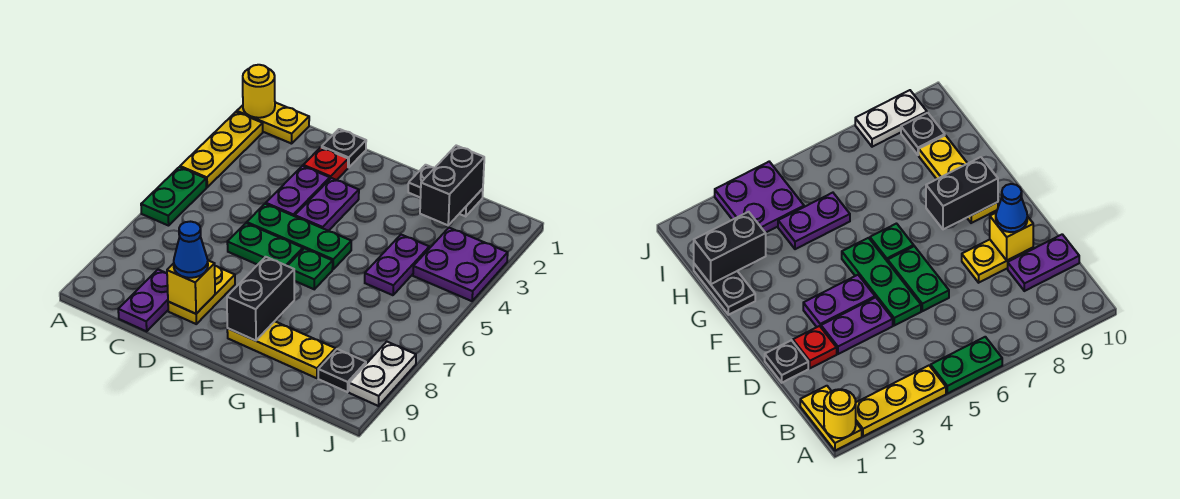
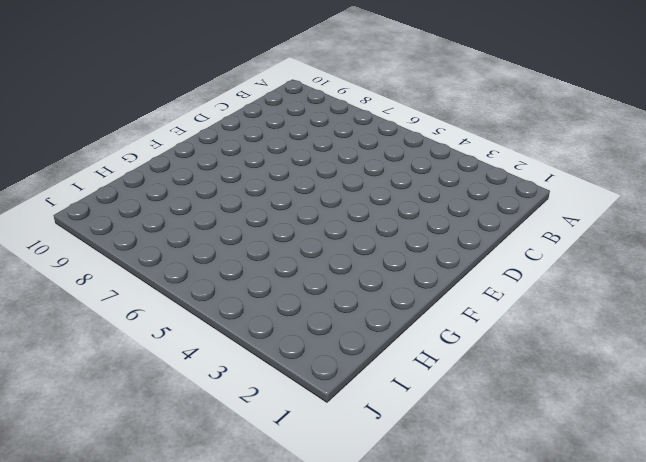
none -> yellow plate A1:B1 level 1
none -> yellow plate A2:A4 level 1
none -> green plate A5:A6 level 1

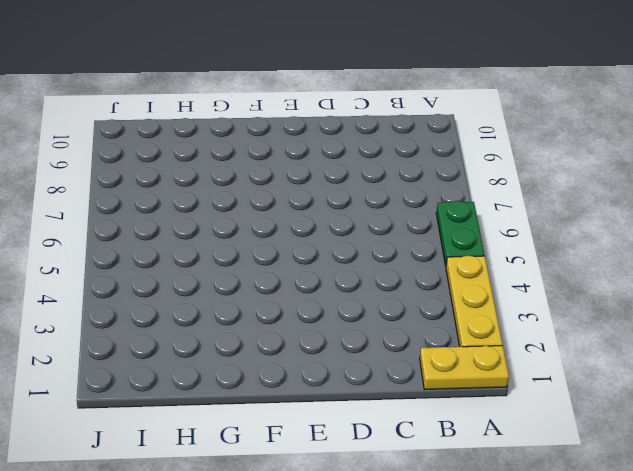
none -> purple plate C9:C10 level 1
none -> black plate D1 level 1
none -> red plate D2 level 1

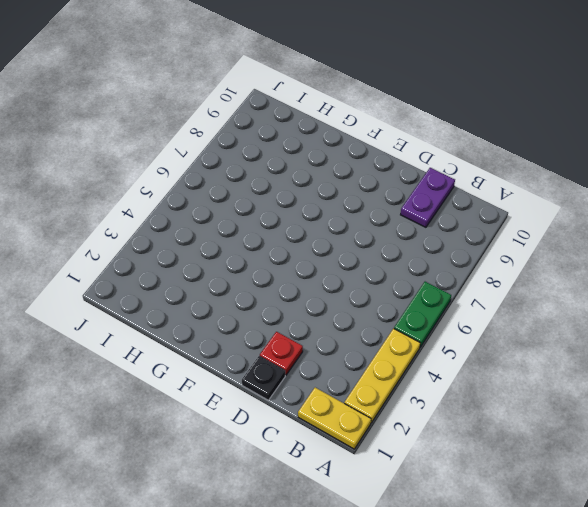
none -> purple plate D3:D4 level 1
none -> green plate D5:F5 level 1
none -> green plate D6:E6 level 1

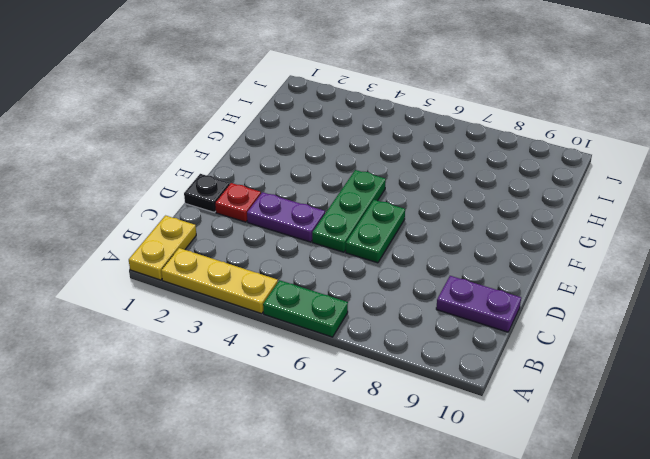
none -> yellow plate D8:D9 level 1
none -> purple plate E3:E4 level 1
none -> green plate F6 level 1

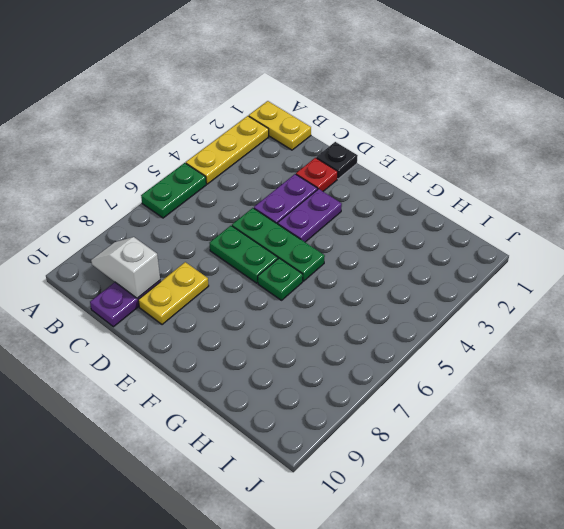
white slope B9:C9 level 2 top C -> none
none -> yellow plate F9:H9 level 1
none -> black plate G1:H1 level 1
none -> purple plate H4:H5 level 1

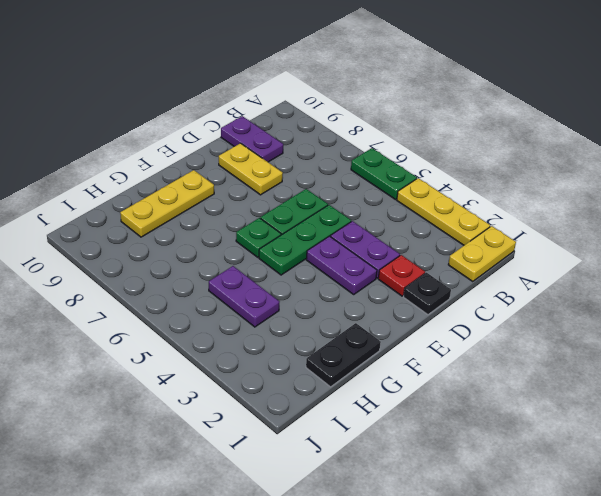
none -> purple plate I3:J4 level 1
none -> black plate I9 level 1
none -> white plate J8:J9 level 1

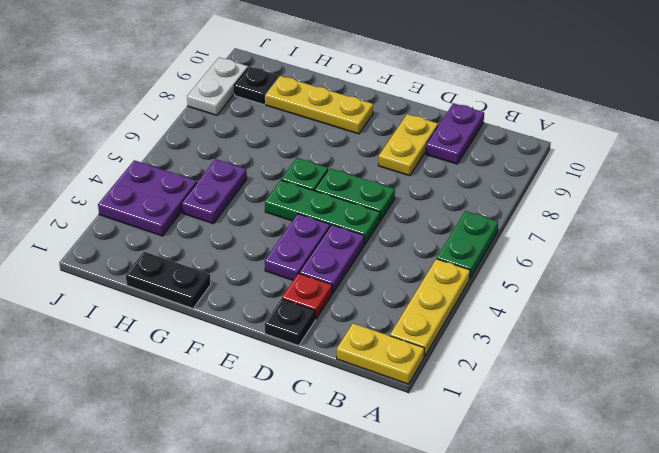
none -> yellow round brick A1 level 2
none -> yellow brick D9 level 2
none -> black brick F8:F9 level 2

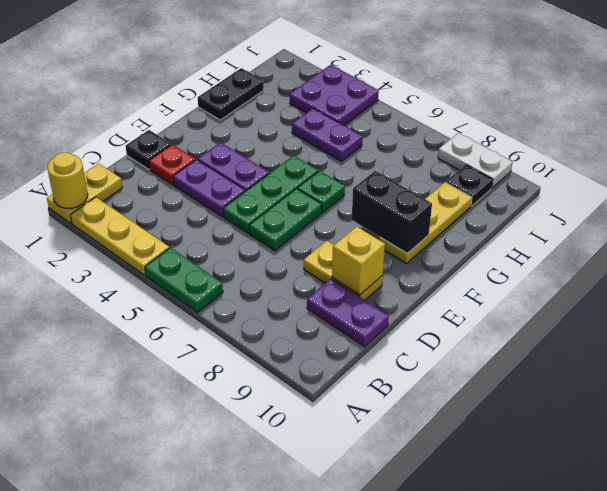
none -> black brick H1:H2 level 2
none -> blue cone D9 level 3

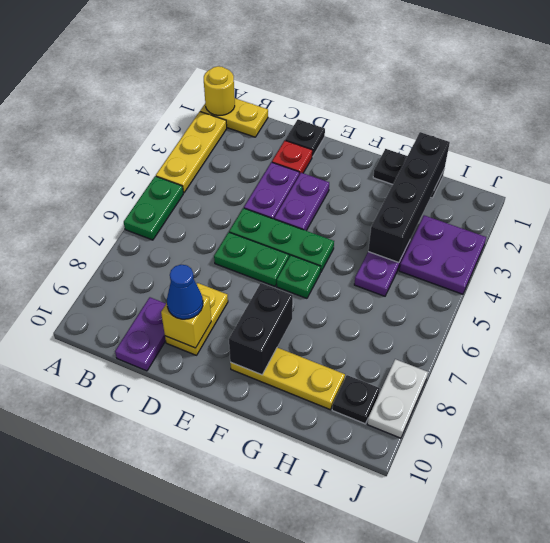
black brick H1:H4 level 2 -> black brick H1:H2 level 2

